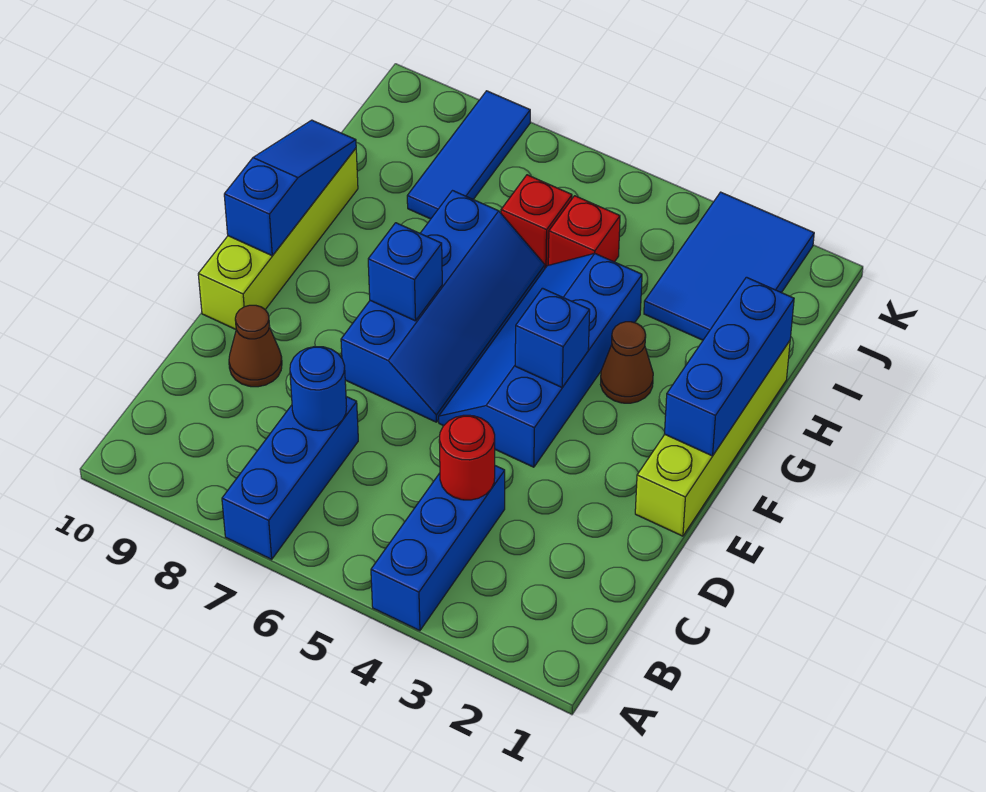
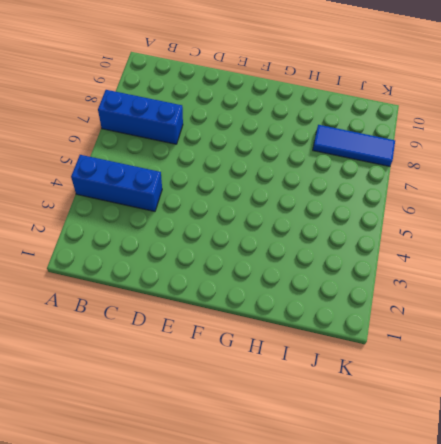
none -> brown cone D9 level 1
none -> lime brick E1:H1 level 1
none -> blue slope E4:H5 level 1 top 4

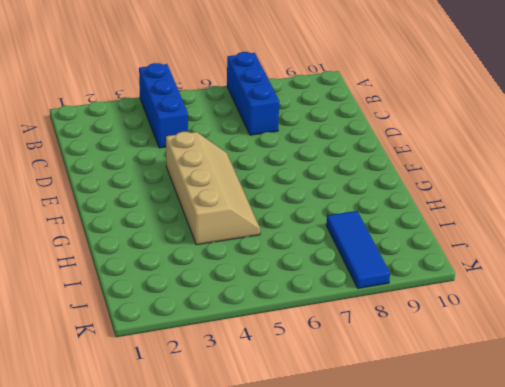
tan slope E4:H5 level 1 top 4 -> blue slope E4:H5 level 1 top 4
none -> brown cone D9 level 1
none -> lime brick E1:H1 level 1
none -> blue slope E6:H7 level 1 top 7

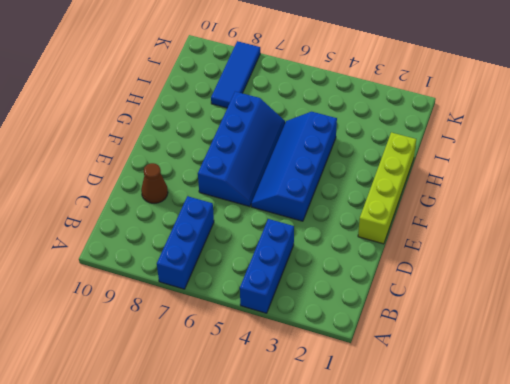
none -> lime brick E10:H10 level 1
none -> brown cone G3 level 1
none -> blue tile I2:K3 level 1

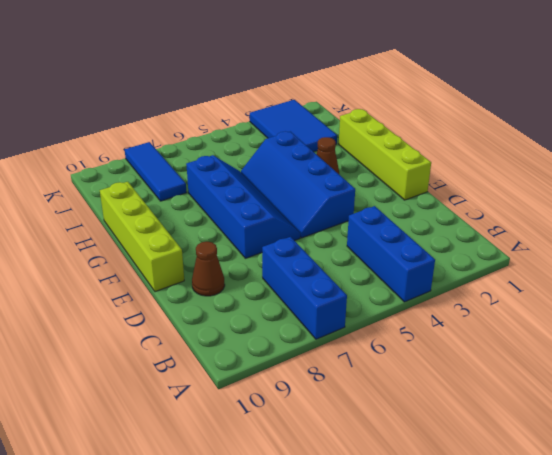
none -> red brick I5 level 1
none -> red brick I6 level 1
none -> red round brick C4 level 2

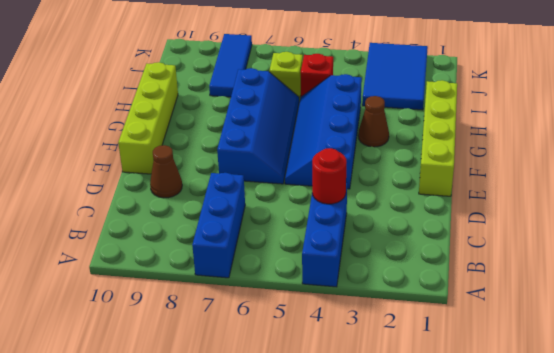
lime brick I6 level 1 -> red brick I6 level 1
none -> blue round brick C7 level 2
none -> blue brick F1:H1 level 2
none -> blue brick F4 level 2

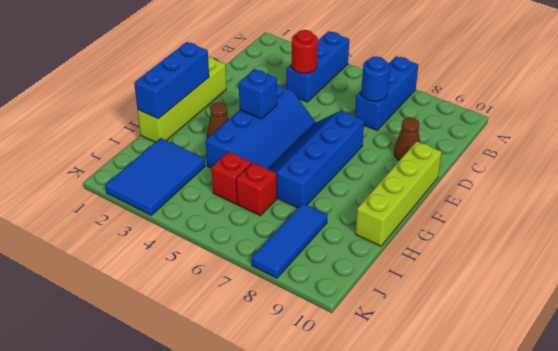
none -> blue brick F7 level 2
none -> blue slope F10:H10 level 2 top F

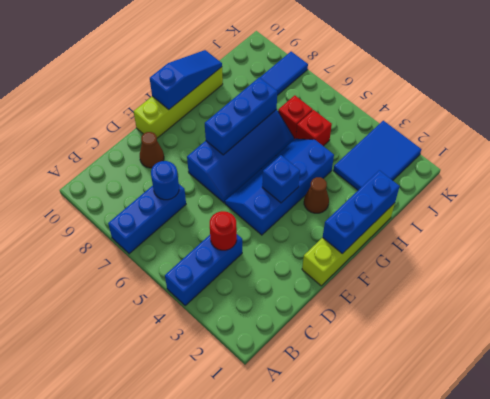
blue brick F7:H7 level 2 -> blue brick F7 level 2

